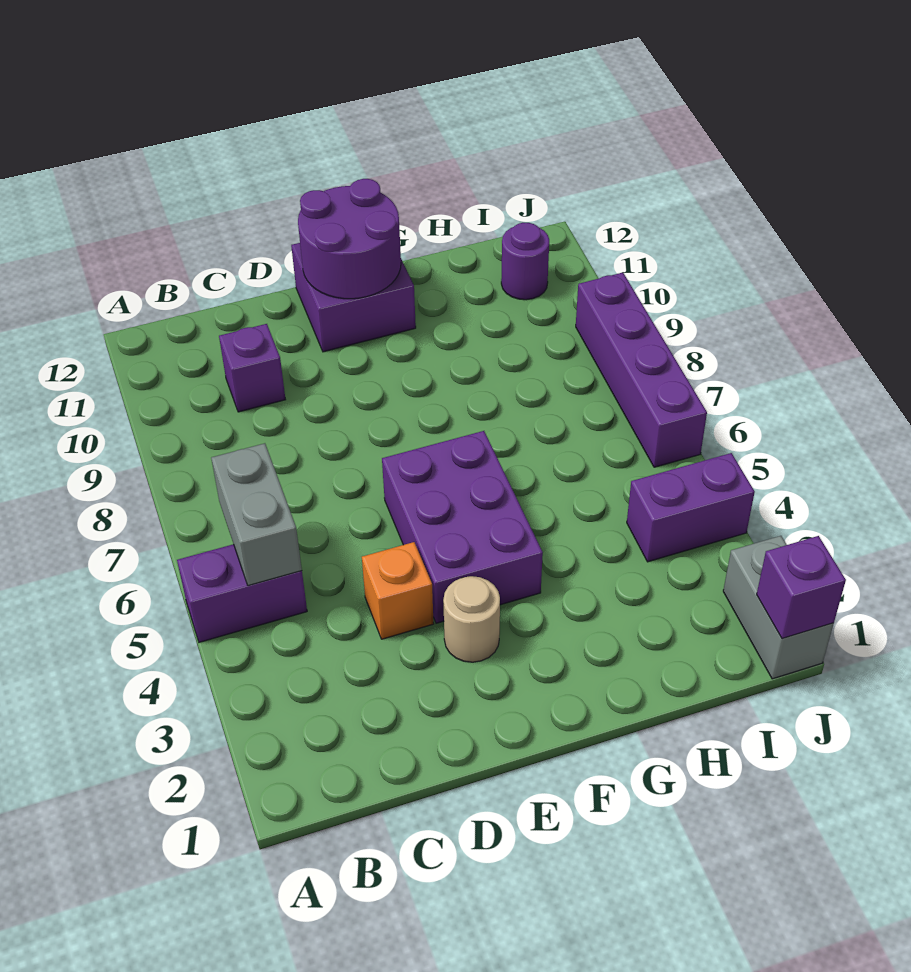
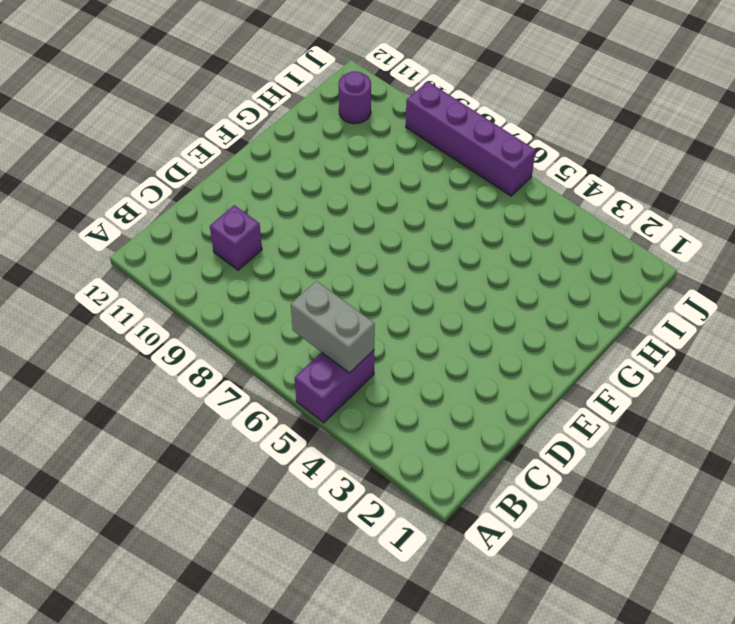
none -> orange brick D4 level 1
none -> tan round brick E3 level 1
none -> purple brick E4:F6 level 1

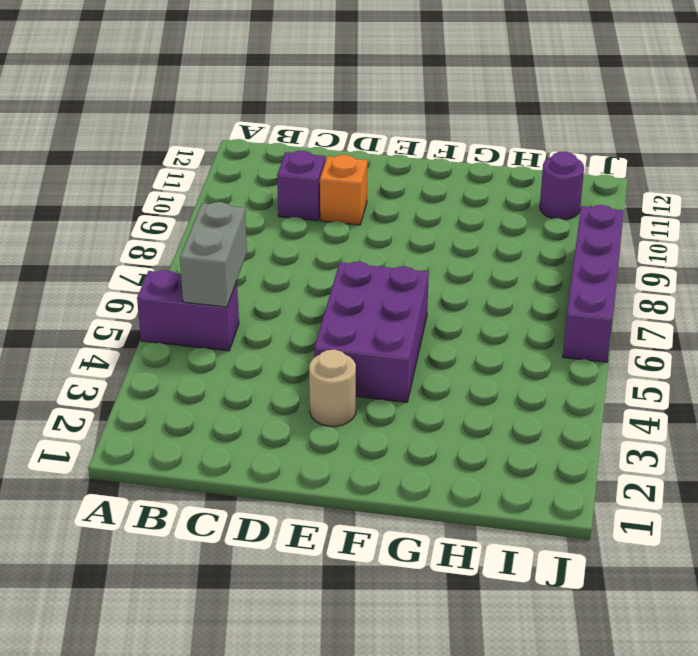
orange brick D10 level 1 -> orange brick D4 level 1
none -> purple brick E11:F12 level 1
none -> purple brick I4:J4 level 1
none -> grey brick J1:J2 level 1

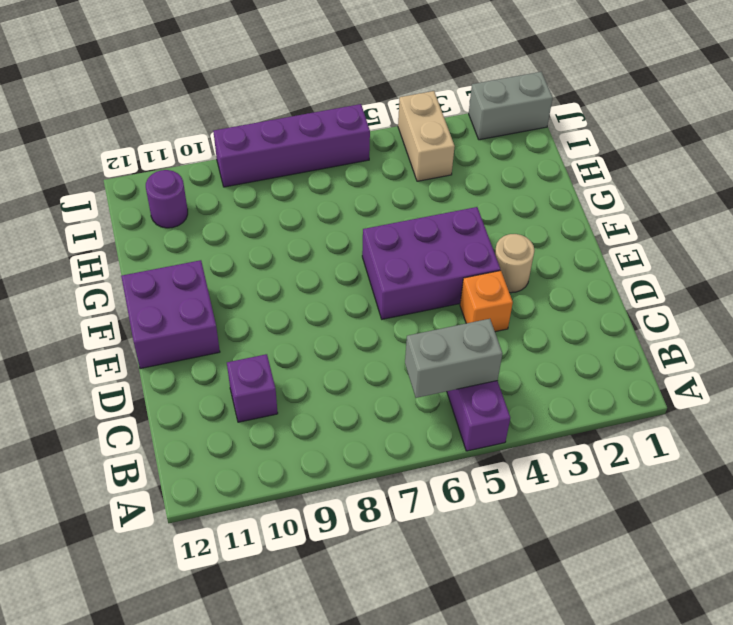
tan brick I4:J4 level 1 -> purple brick I4:J4 level 1
none -> purple round brick E11:F12 level 2
none -> purple brick J1 level 2

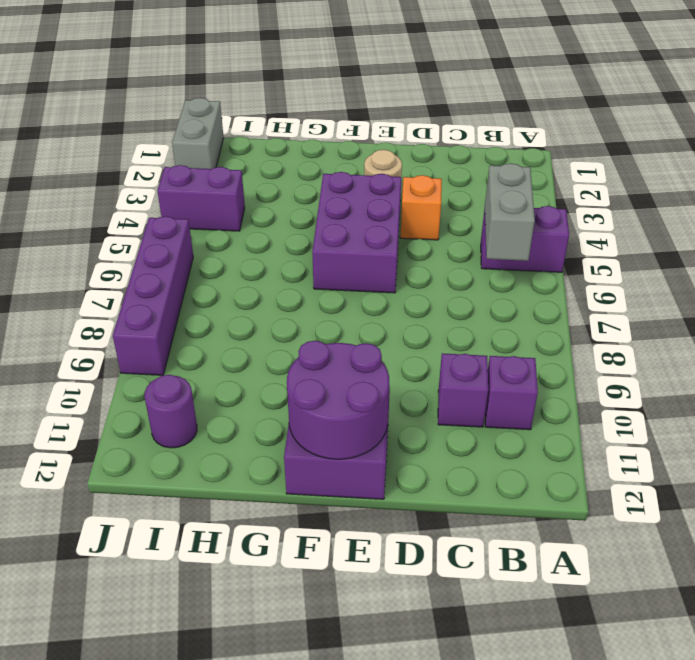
purple brick B10 level 1 -> purple brick J1 level 2

